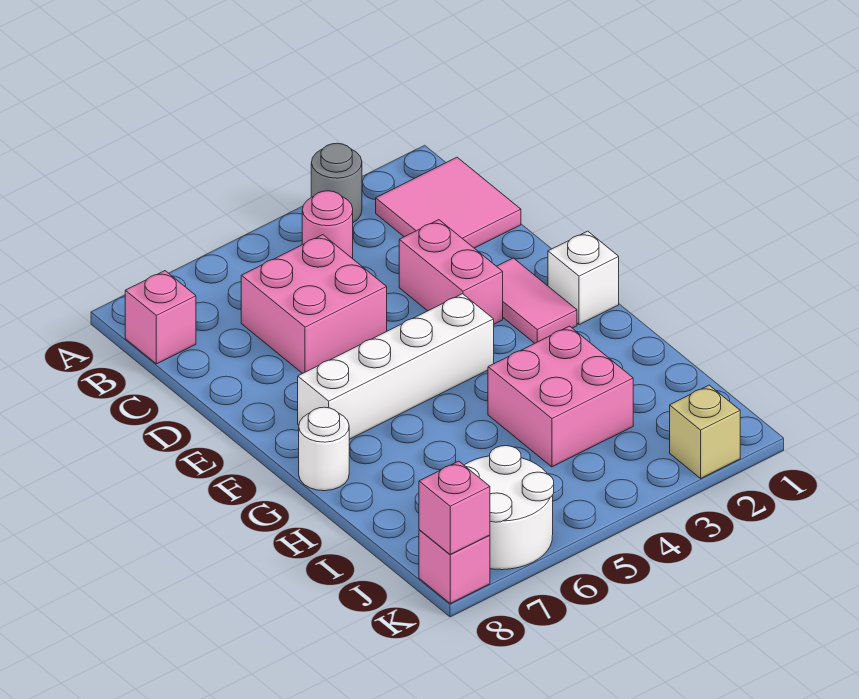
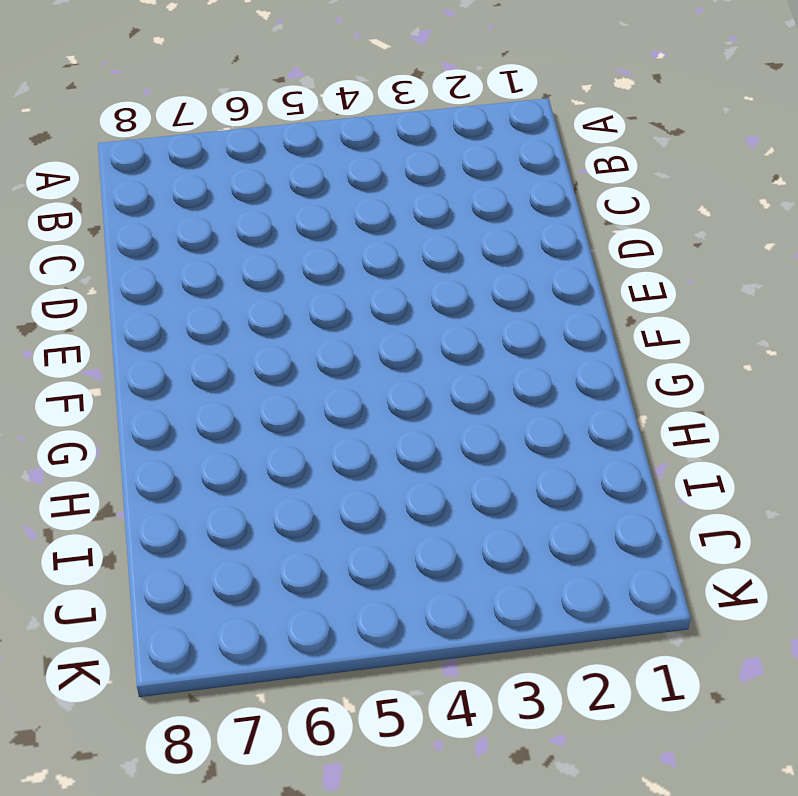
none -> grey round brick A3 level 1
none -> pink tile B1:C2 level 1
none -> pink round brick B4 level 1

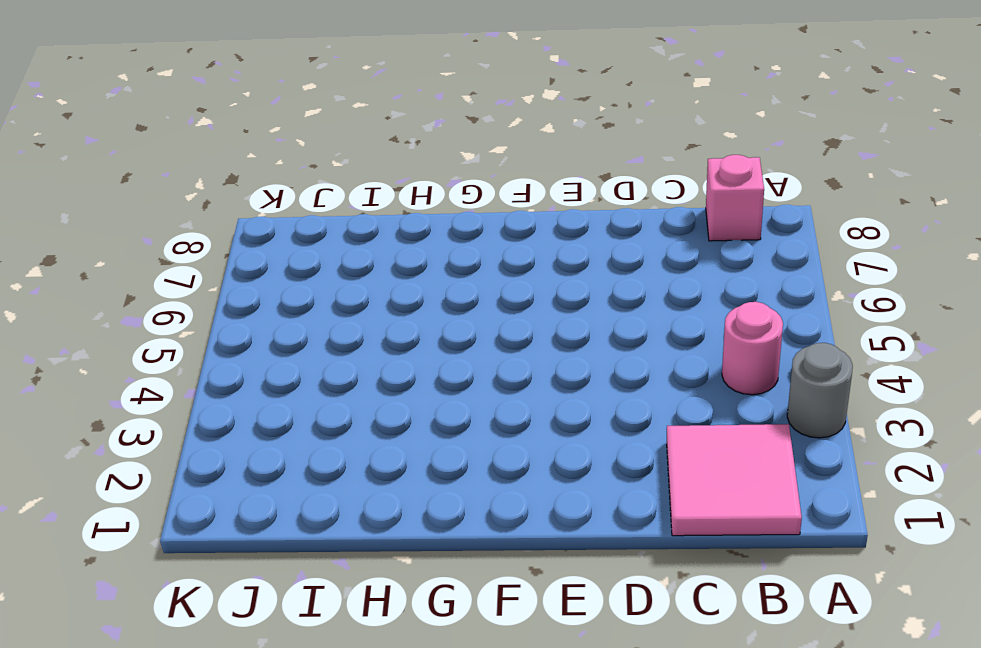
none -> pink brick C5:D6 level 1
none -> pink brick D3:E3 level 1
none -> pink tile E2:F2 level 1

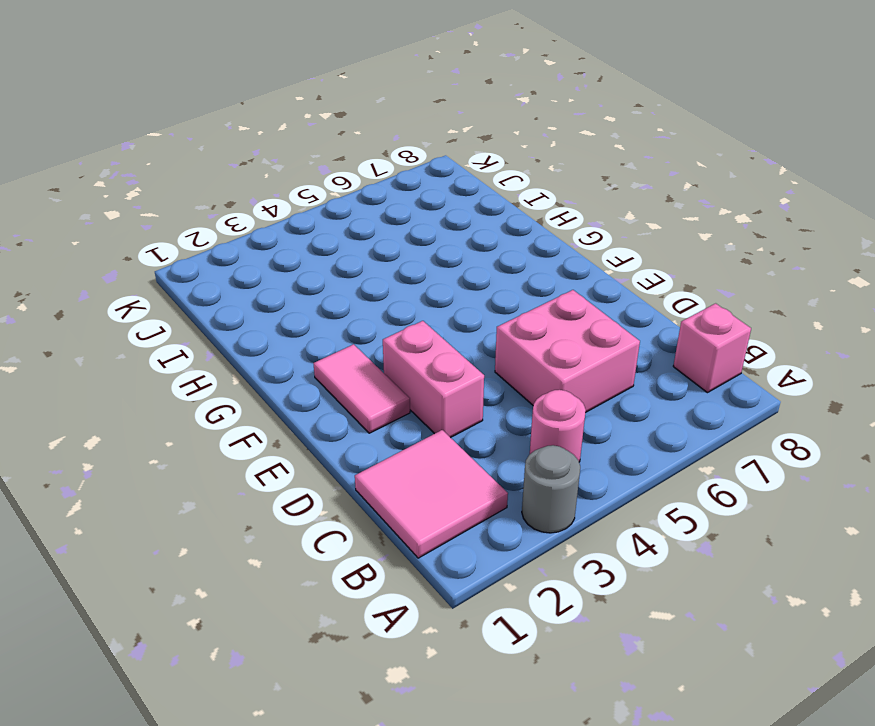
none -> white brick F1 level 1
none -> white brick F4:F7 level 1
none -> white round brick G8 level 1

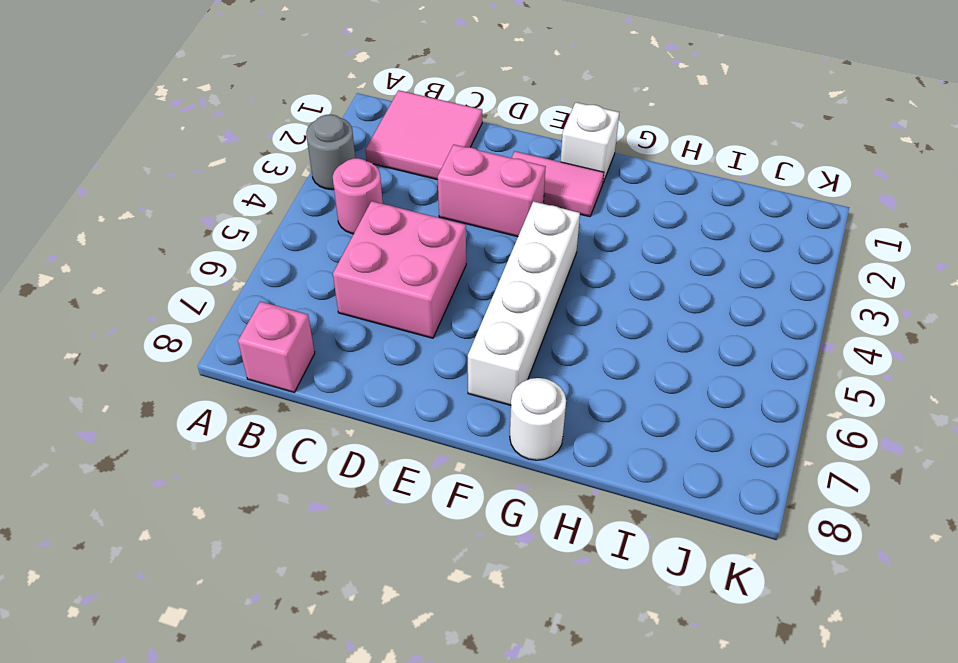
none -> pink brick H3:I4 level 1
none -> white round brick J6:K7 level 1
none -> tan brick K2 level 1

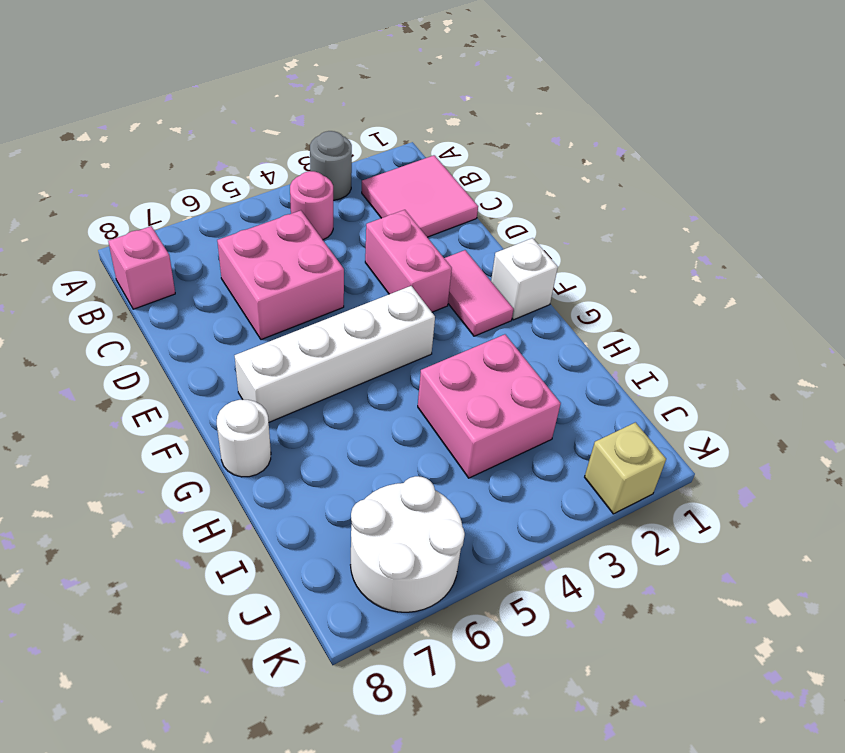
none -> pink brick K8 level 1
none -> pink brick K8 level 2

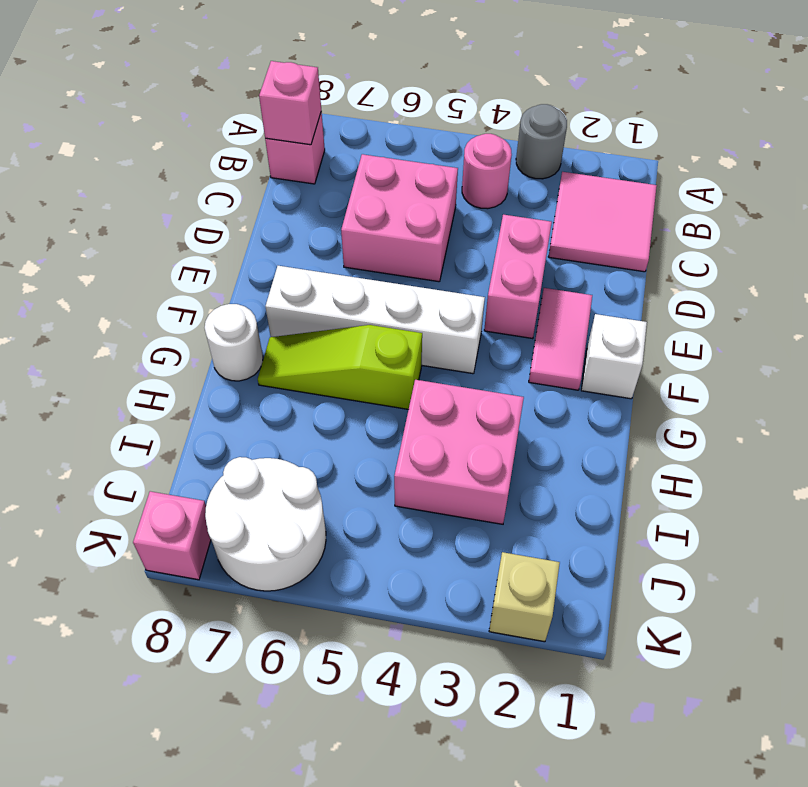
pink brick B8 level 2 -> pink brick K8 level 2
lime slope G5:G7 level 1 top 5 -> none

